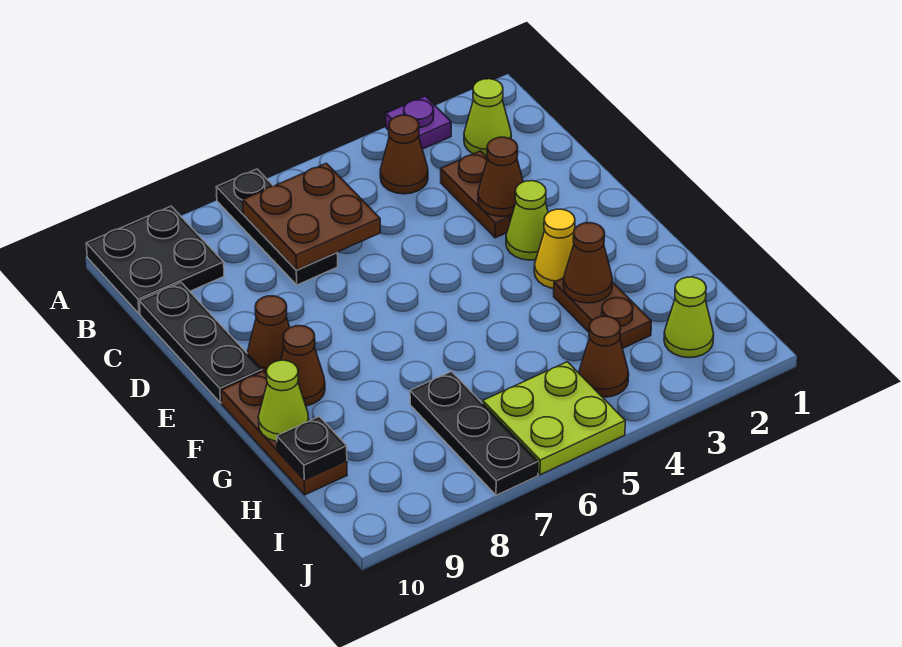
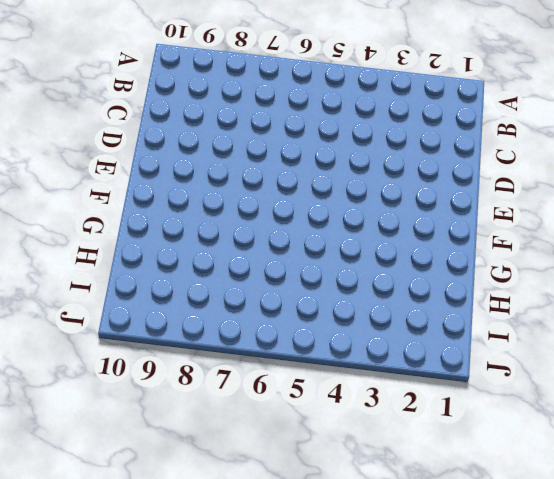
none -> purple plate A3 level 1
none -> black plate A7:C7 level 1
none -> black plate A9:B10 level 1

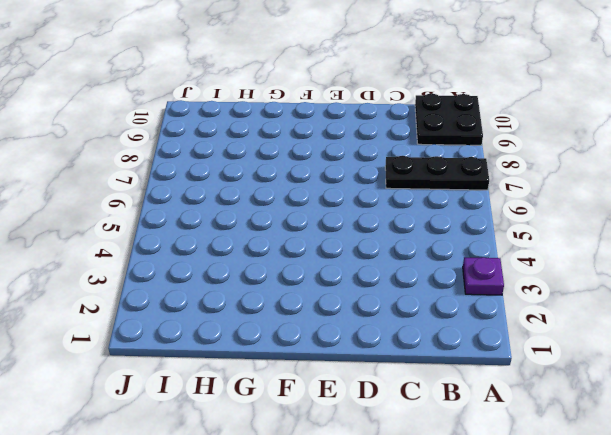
none -> lime cone B2 level 1
none -> brown cone B4 level 1
none -> brown plate C3:D3 level 1

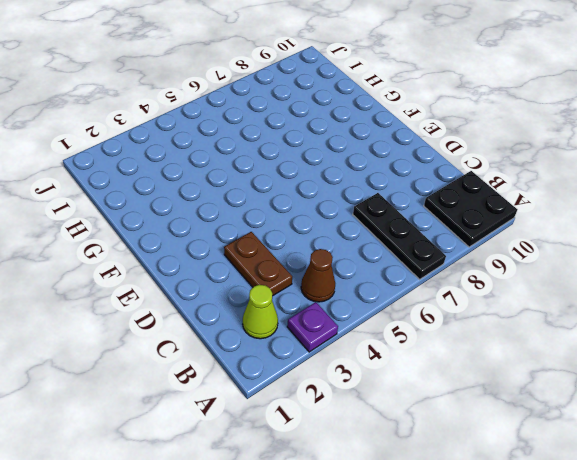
none -> black plate C10:E10 level 1
none -> lime cone E3 level 1
none -> brown cone E9 level 1

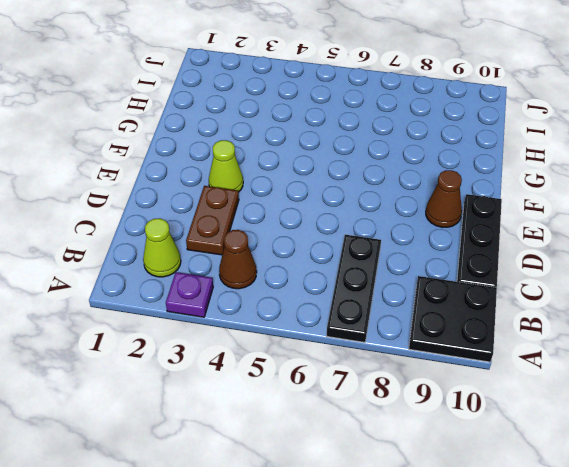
none -> yellow cone F3 level 1
none -> brown cone F9 level 1
none -> brown plate F10:H10 level 1

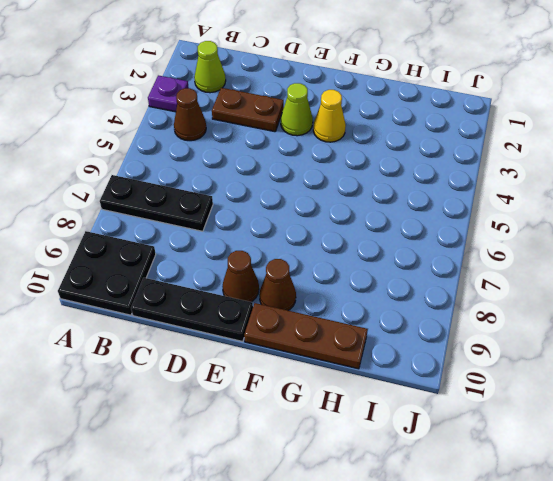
none -> brown plate G3:H3 level 1
none -> black plate H7:J7 level 1
none -> lime cone I2 level 1

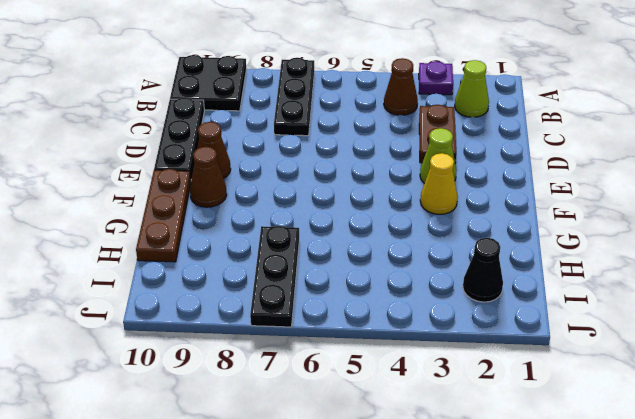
black cone I2 level 1 -> lime cone I2 level 1
none -> brown plate G3:H3 level 1
none -> brown cone I4 level 1
none -> lime plate I5:J6 level 1

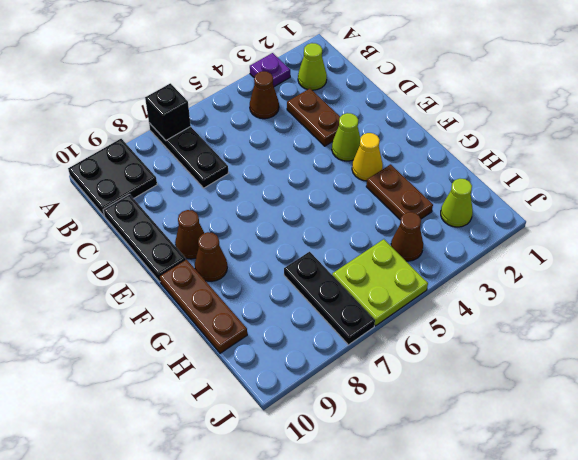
black brick A7 level 2 -> none
none -> brown plate B6:C7 level 2
none -> brown cone D3 level 2
none -> brown cone G3 level 2

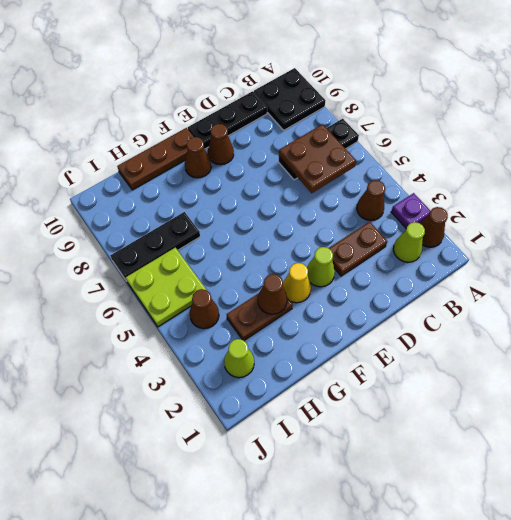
brown cone A2 level 1 -> brown cone D3 level 2
none -> lime cone G10 level 2
none -> black plate H10 level 2

